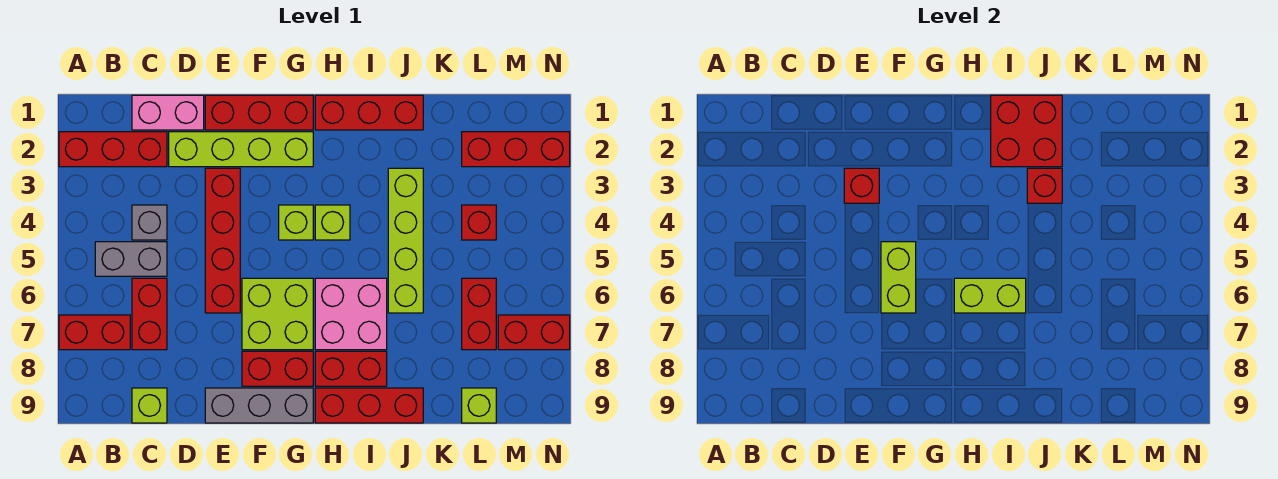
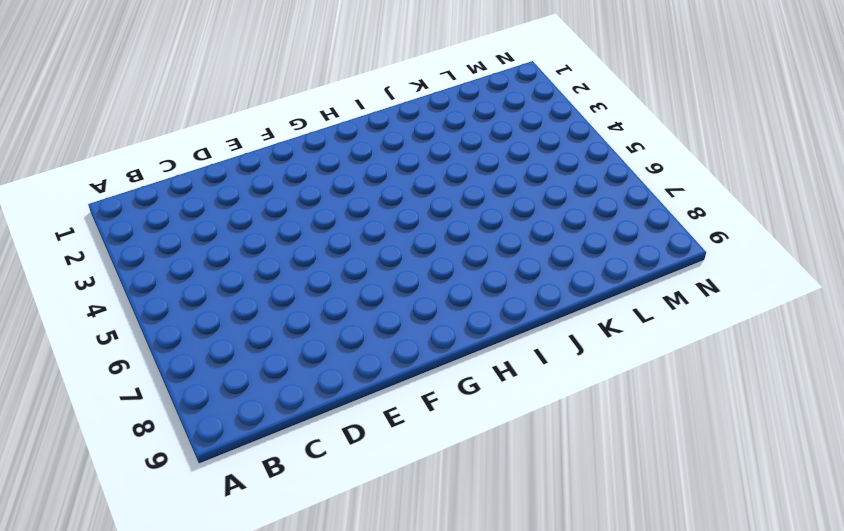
none -> red brick A2:C2 level 1
none -> red brick A7:B7 level 1
none -> grey brick B5:C5 level 1
none -> pink brick C1:D1 level 1

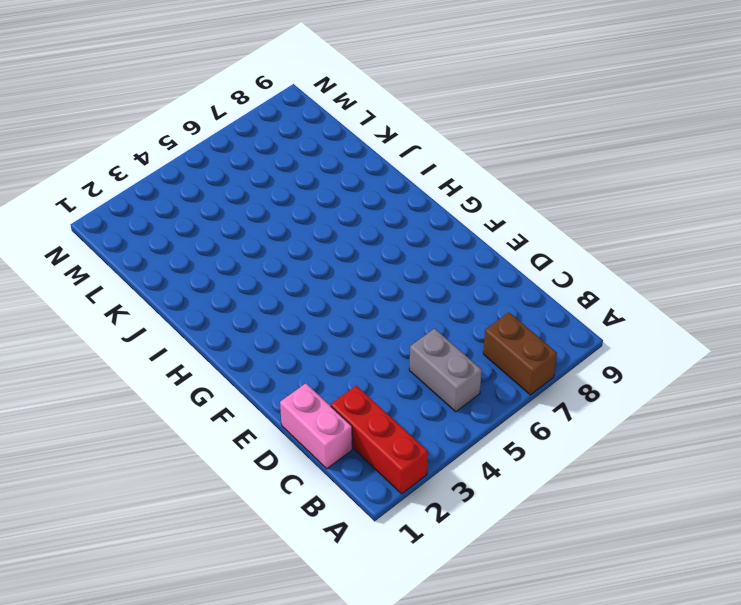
brown brick A7:B7 level 1 -> red brick A7:B7 level 1
none -> grey brick C4 level 1
none -> red brick C6:C7 level 1
none -> lime brick C9 level 1
none -> lime brick D2:G2 level 1

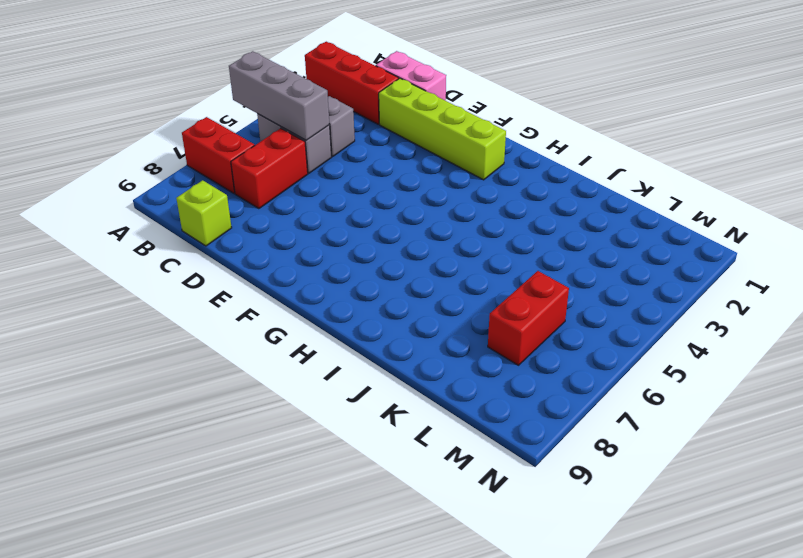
grey brick A5:C5 level 2 -> grey brick E9:G9 level 1
none -> red brick E1:G1 level 1
none -> red brick E3:E6 level 1
none -> lime brick F6:G7 level 1
none -> red brick F8:G8 level 1

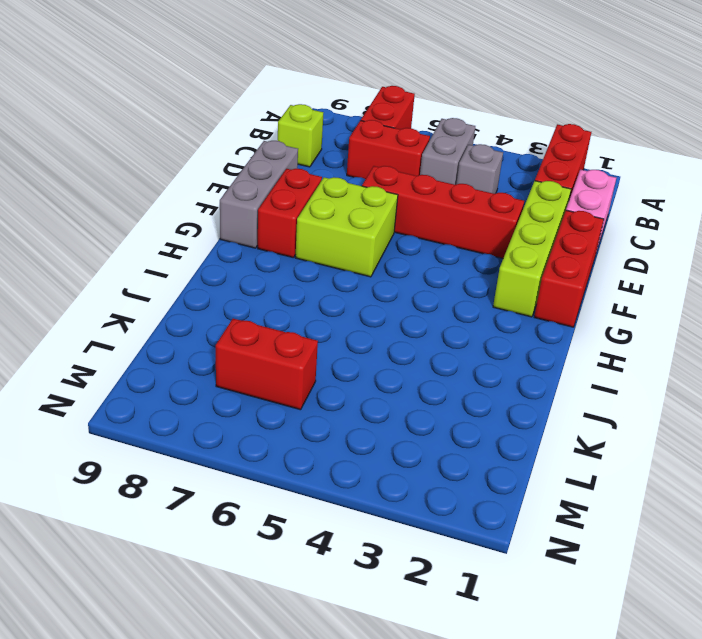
none -> lime brick G4 level 1
none -> red brick H1:J1 level 1
none -> lime brick H4 level 1
none -> pink brick H6:I7 level 1

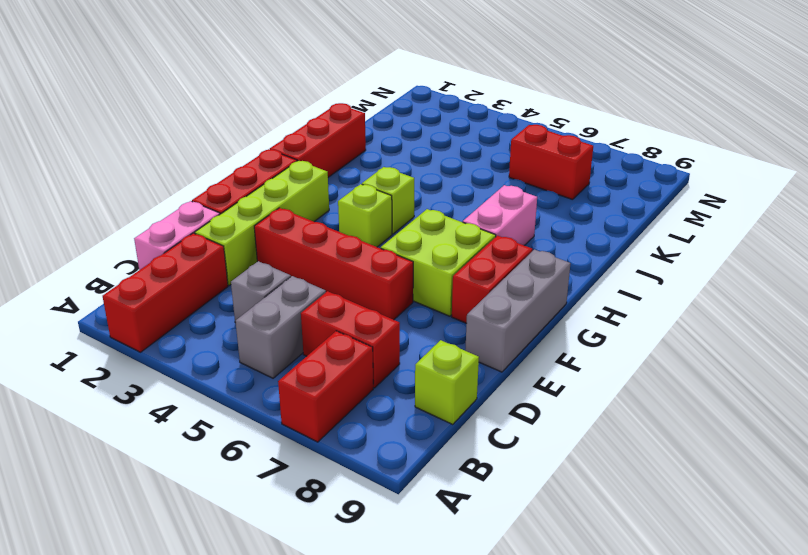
pink brick H7:I7 level 1 -> pink brick H6:I7 level 1
none -> red brick H8:I8 level 1
none -> red brick H9:J9 level 1
none -> lime brick J3:J6 level 1
none -> red brick L2:N2 level 1

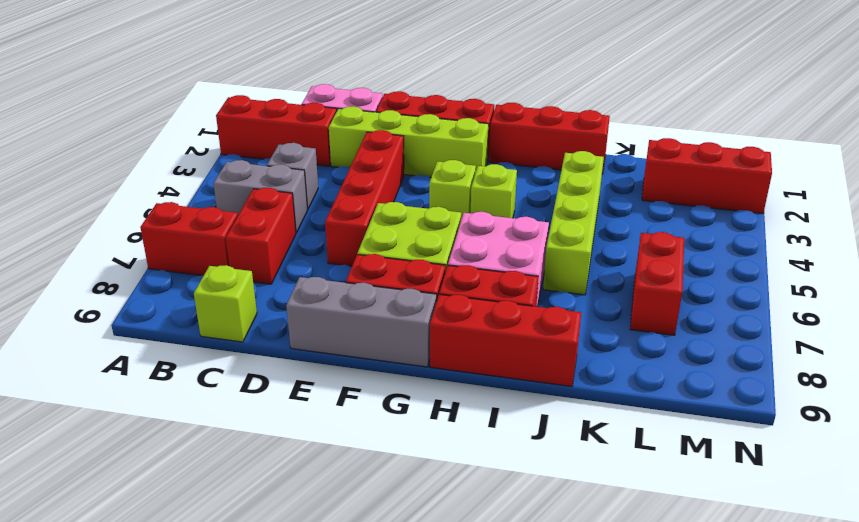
none -> red brick L4 level 1
none -> lime brick L9 level 1
none -> red brick M7:N7 level 1
none -> red brick E3 level 2

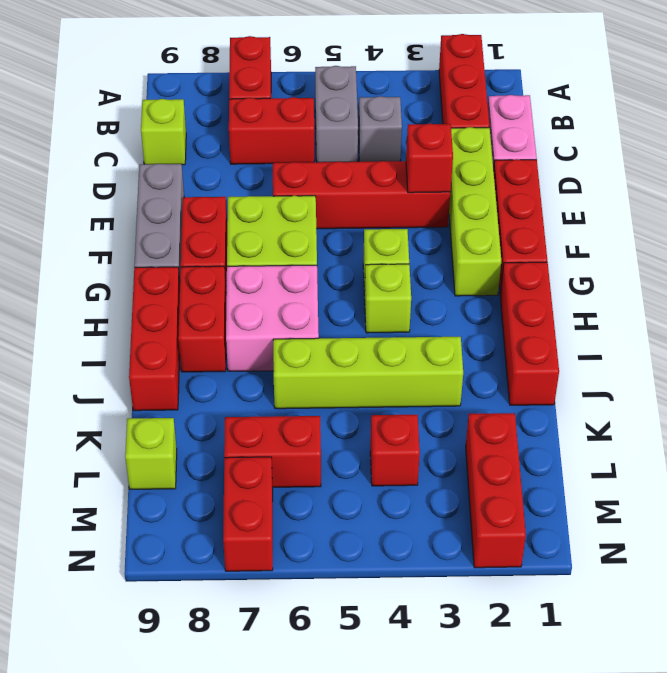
none -> lime brick F5:F6 level 2
none -> lime brick H6:I6 level 2
none -> red brick I1:J2 level 2
none -> red brick J3 level 2

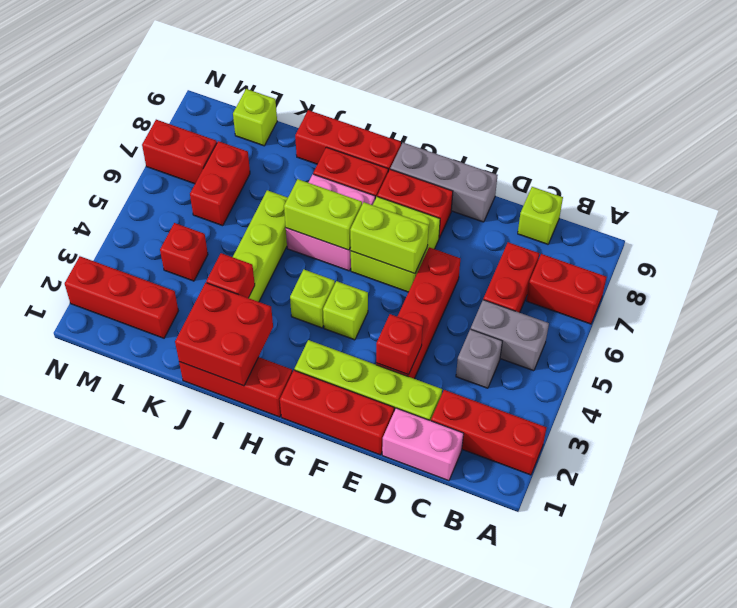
lime brick F6:G6 level 2 -> lime brick F5:F6 level 2

